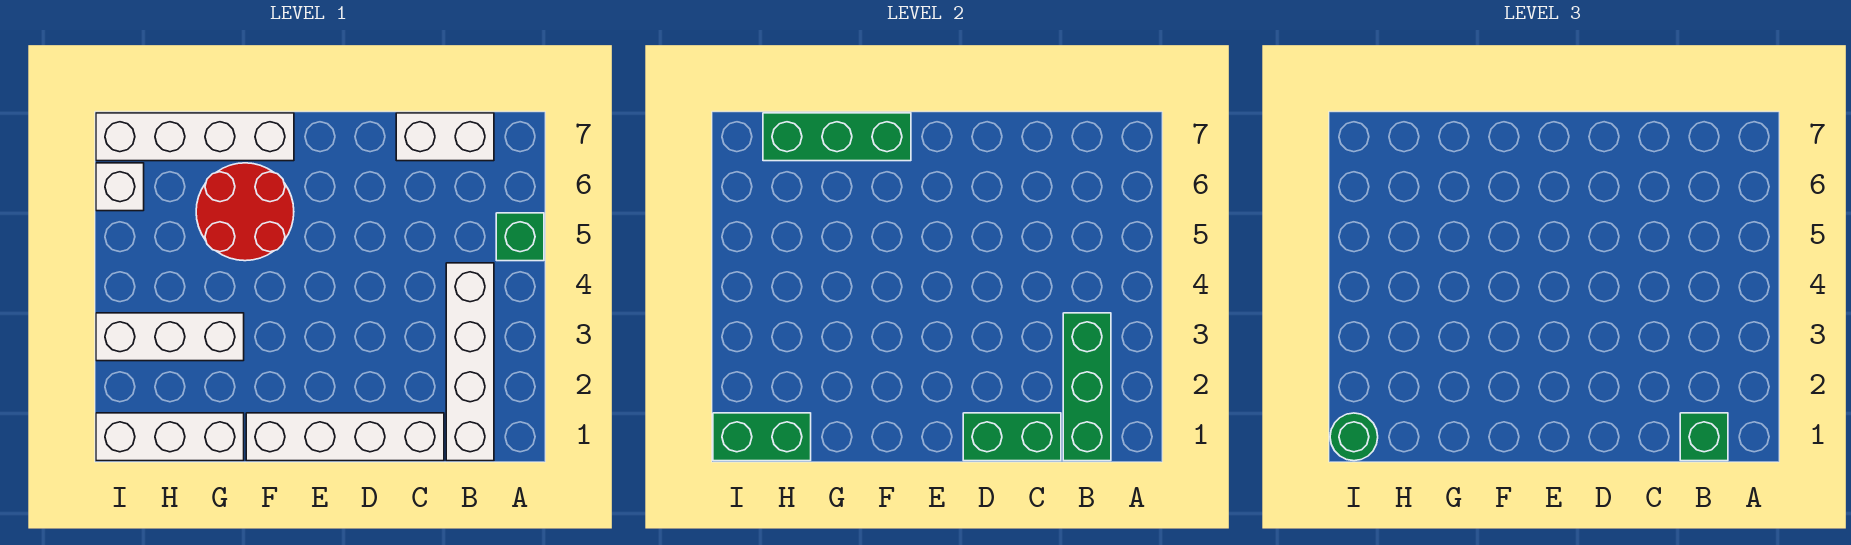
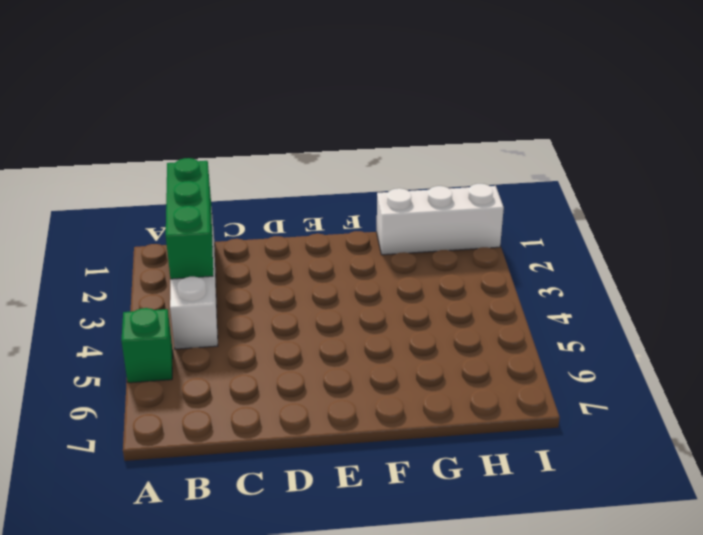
none -> white brick B7:C7 level 1
none -> white brick C1:F1 level 1
none -> red round brick F5:G6 level 1

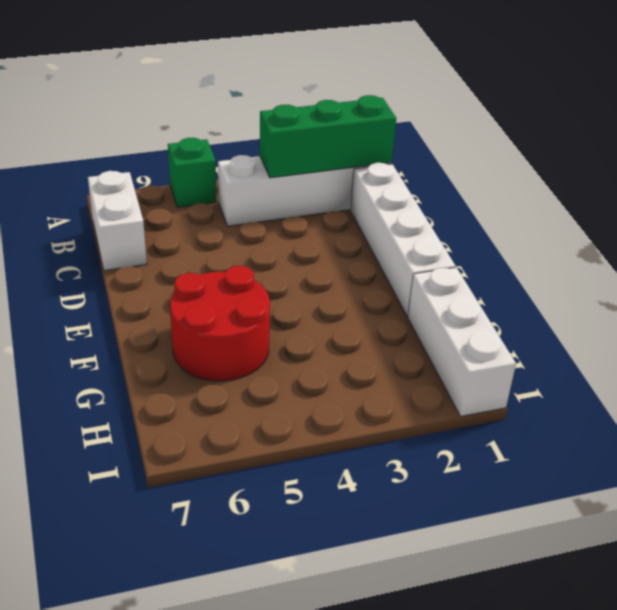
none -> white brick F7:I7 level 1
none -> white brick G3:I3 level 1
none -> white brick I6 level 1

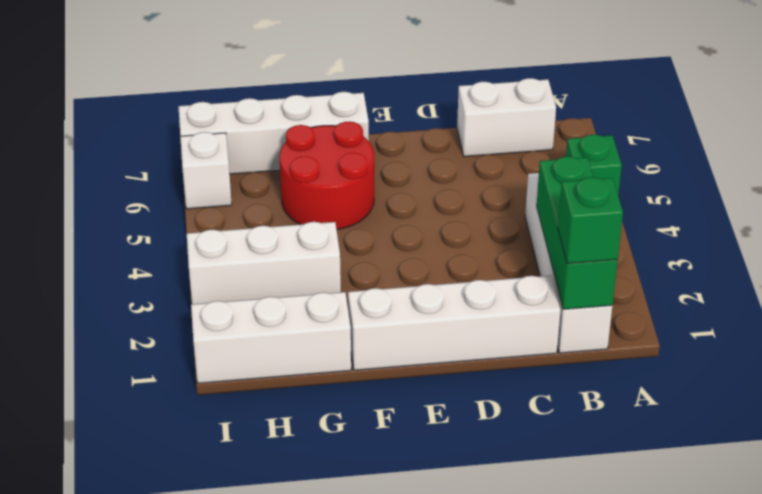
none -> green brick C1:D1 level 2
none -> green brick F7:H7 level 2
none -> green brick H1:I1 level 2

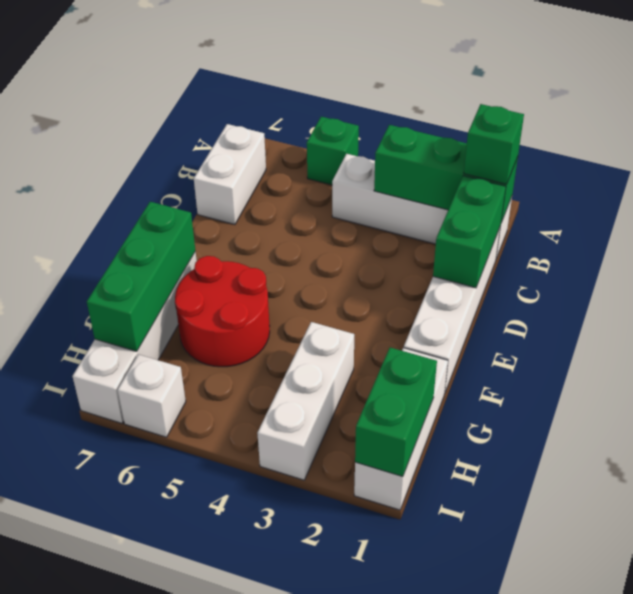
none -> green round brick I1 level 3

